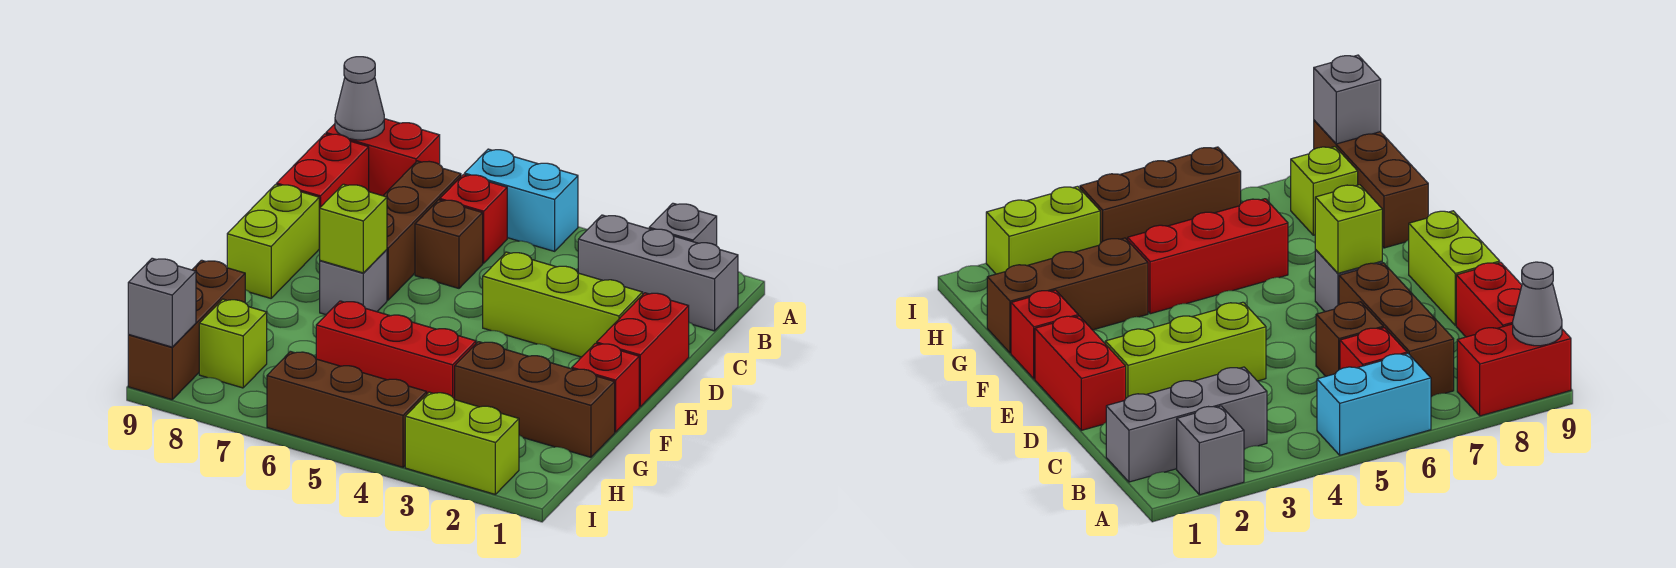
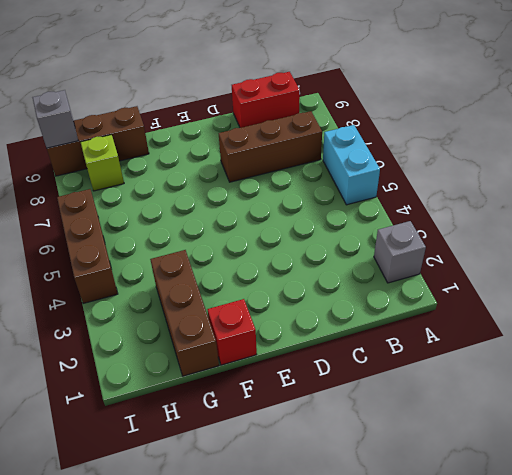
none -> red brick A8:A9 level 1
none -> grey brick B1:B3 level 1
none -> red brick B6 level 1

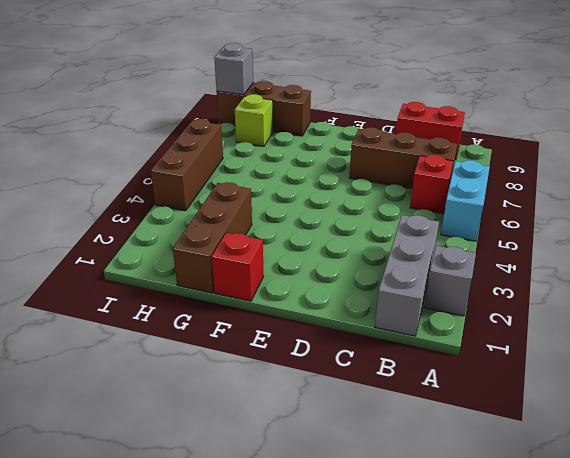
none -> red brick A8:A9 level 1
none -> brown brick C6 level 1
none -> red brick D1:E1 level 1

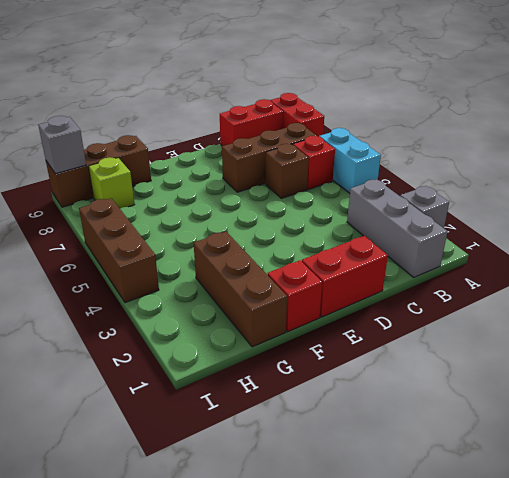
none -> lime brick D2:D4 level 1
none -> lime brick D9:E9 level 1
none -> grey brick E7 level 1

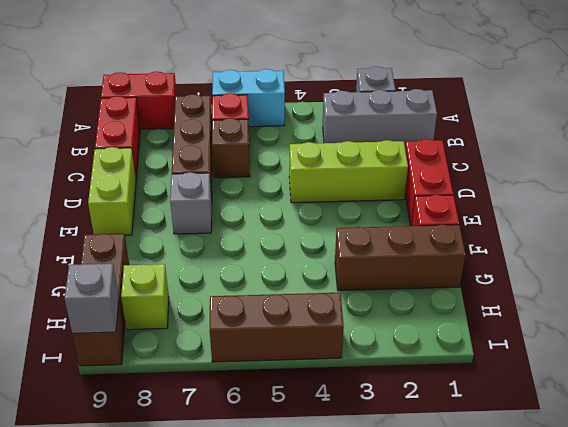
none -> red brick G4:G6 level 1
none -> lime brick I2:I3 level 1
none -> grey cone A9 level 2

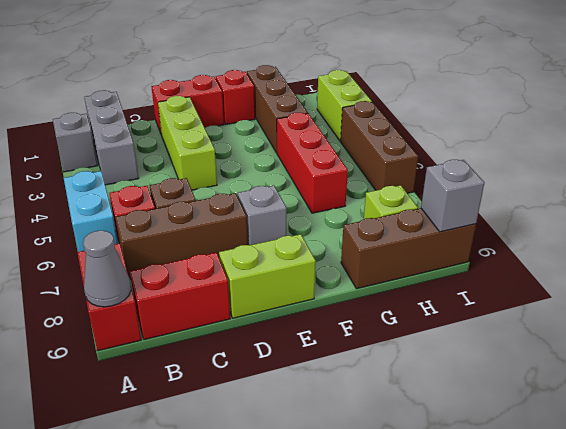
none -> lime brick E7 level 2

